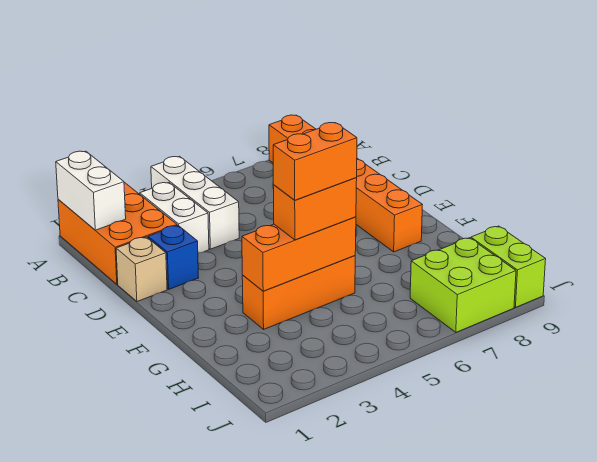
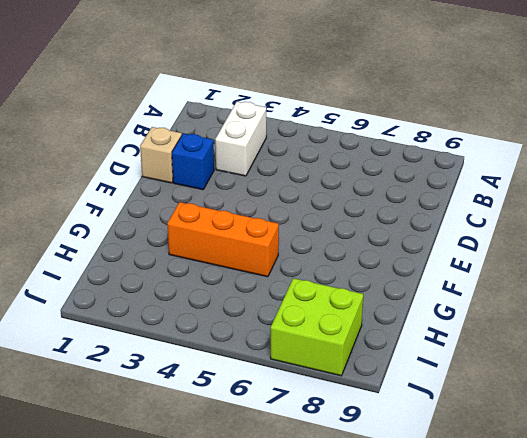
none -> orange brick A1:C2 level 1
none -> white brick A4:C4 level 1
none -> orange brick A8:F8 level 1

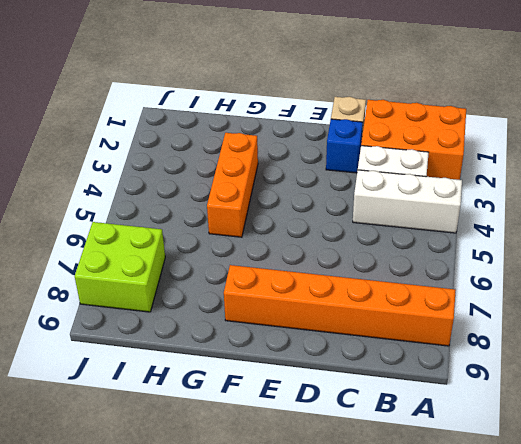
none -> lime brick I9:J9 level 1
none -> white brick A1:B1 level 2
none -> orange brick G3:G5 level 2

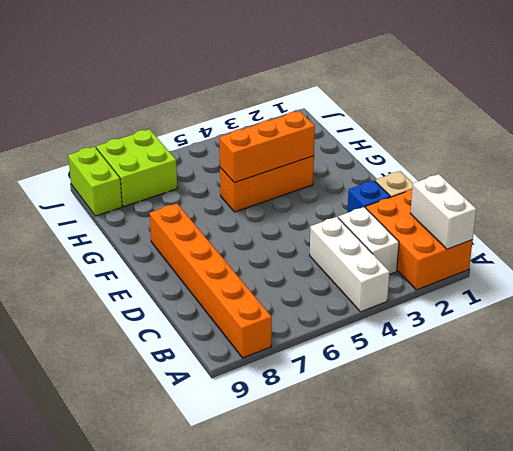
none -> orange brick G4:G5 level 3
none -> orange brick G4:G5 level 4

